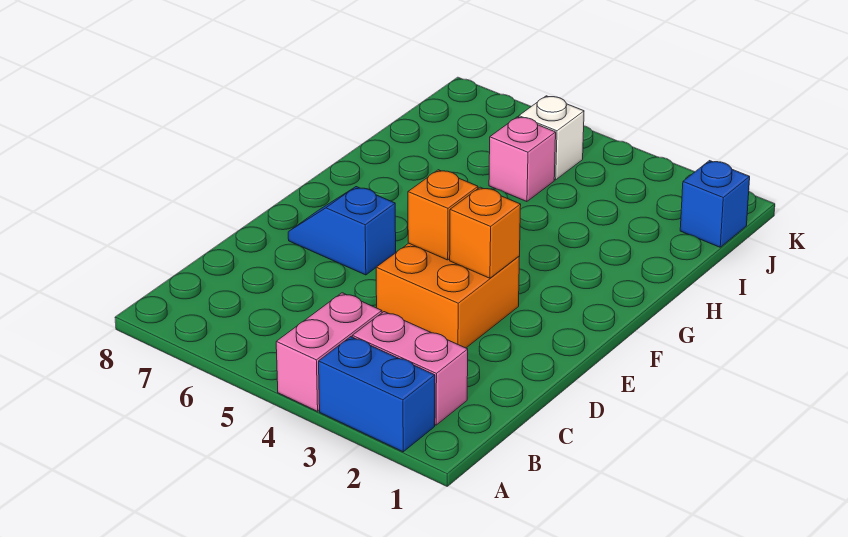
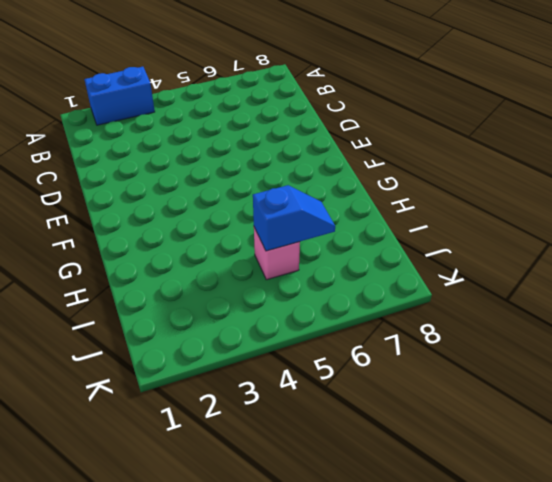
blue slope I5:I6 level 2 top 5 -> blue slope E6:E7 level 1 top 6
none -> pink brick A4:B4 level 1
none -> pink brick B2:B3 level 1

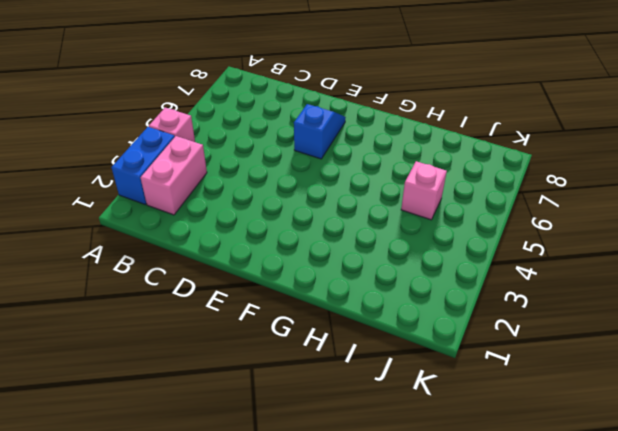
pink brick A4 level 1 -> pink brick A4:B4 level 1
none -> orange brick D3:E4 level 1
none -> blue brick J1 level 1

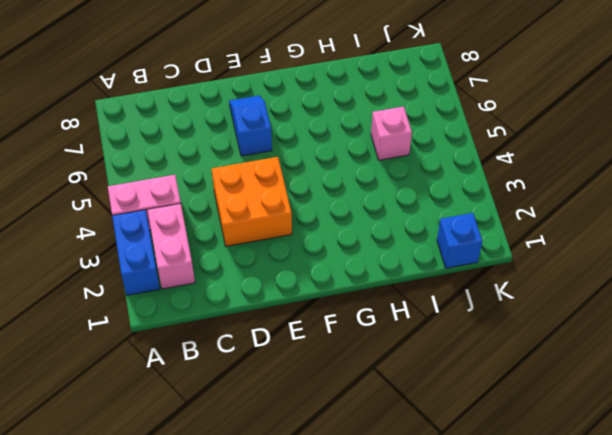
none -> white brick J5 level 1
none -> orange brick E3 level 2

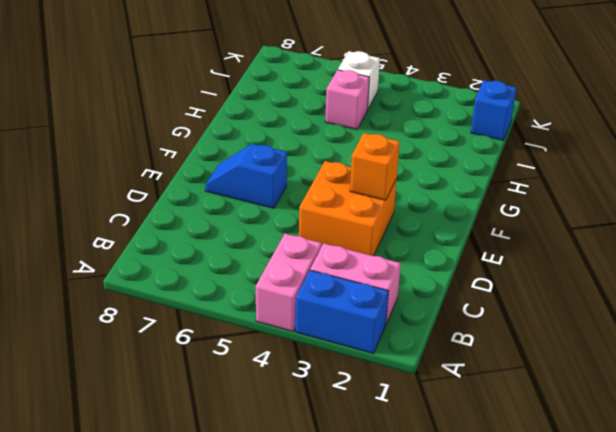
none -> orange brick E4 level 2

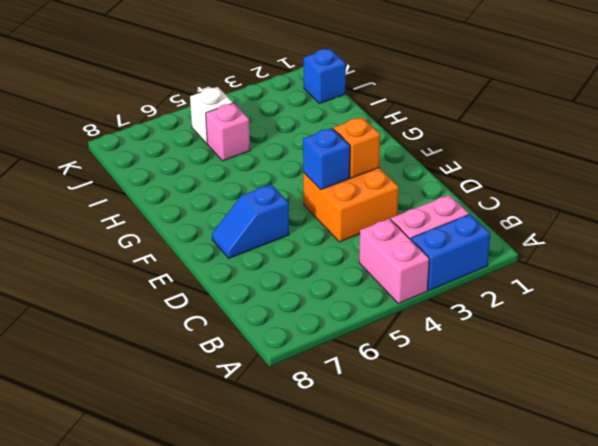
blue brick E4 level 2 -> orange brick E4 level 2

